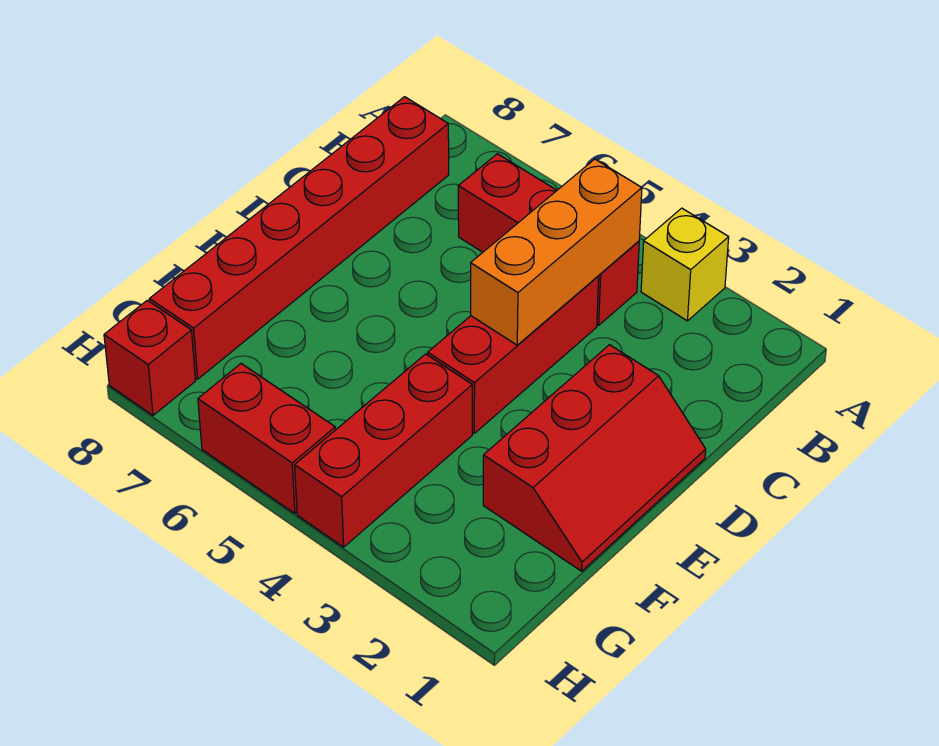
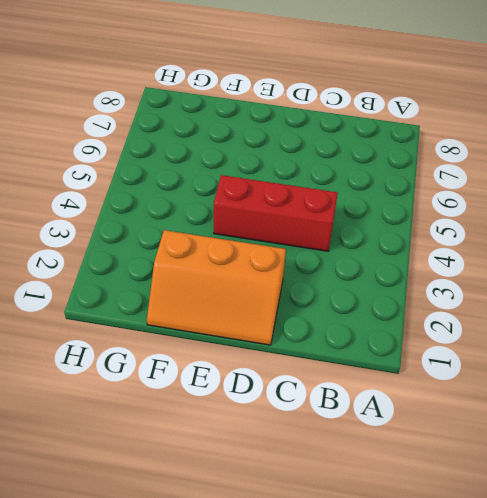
orange slope D1:F2 level 1 top 2 -> red slope D1:F2 level 1 top 2
none -> yellow brick A3 level 1
none -> red brick B4:B6 level 1

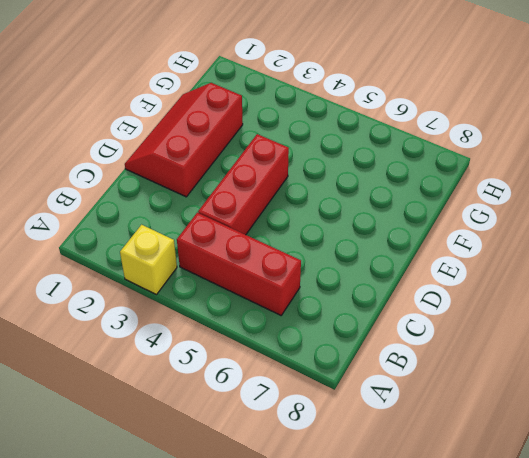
none -> red brick B8:G8 level 1
none -> red brick F4:H4 level 1

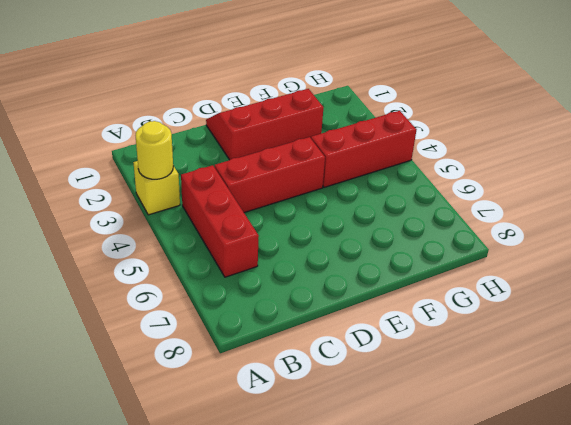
yellow round brick A3 level 2 -> none
none -> red brick B8:G8 level 1
none -> red brick H5:H6 level 1

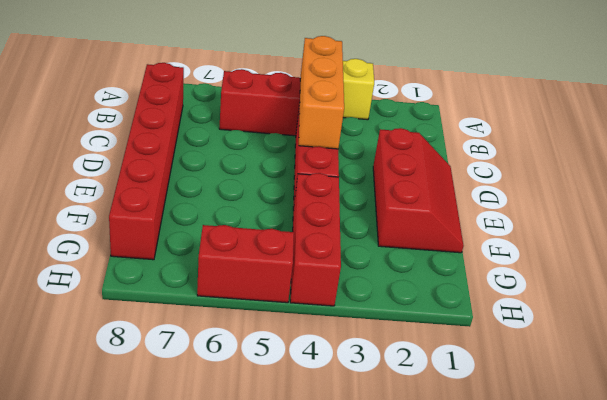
none -> red brick H8 level 1

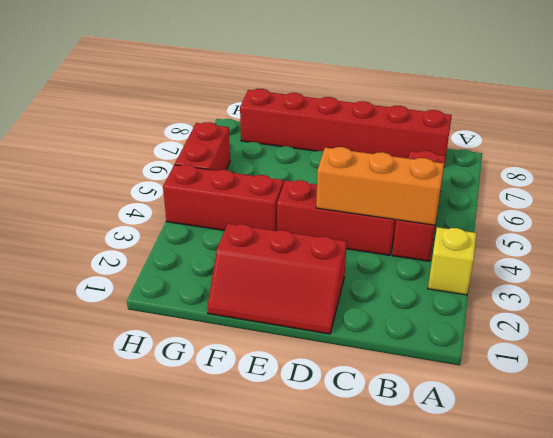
none -> red brick H8 level 1

